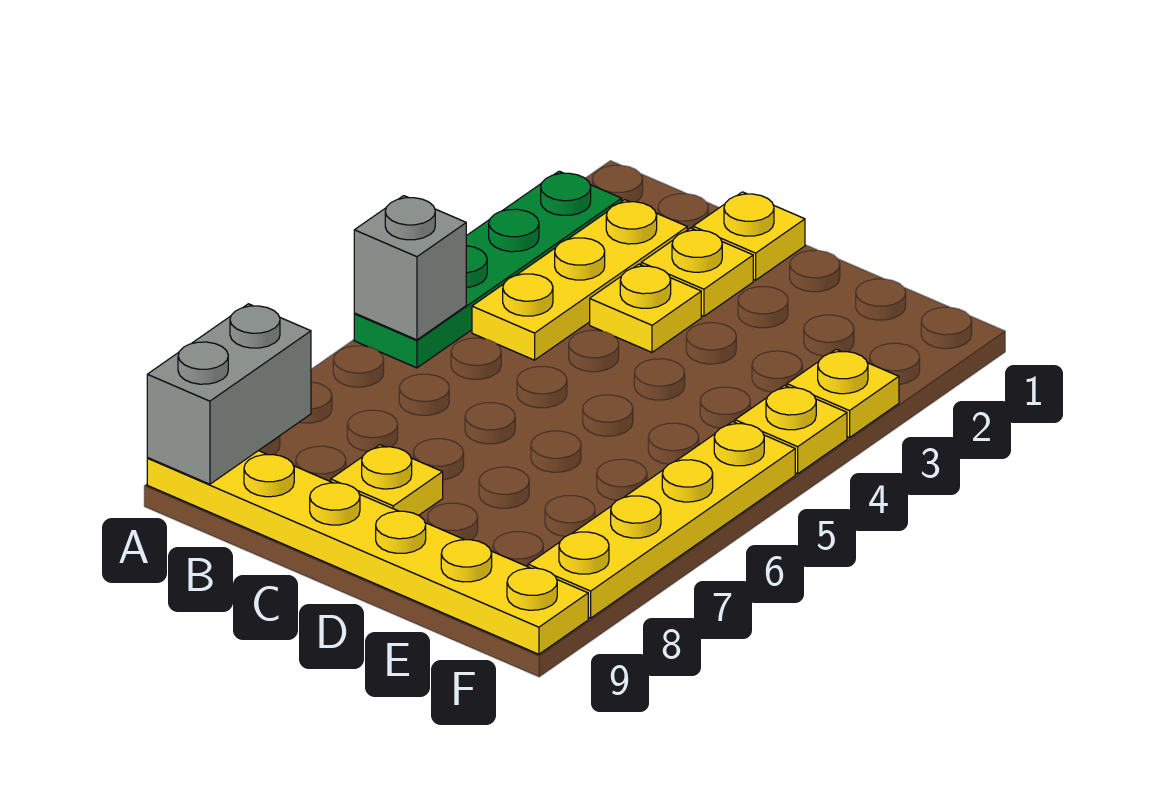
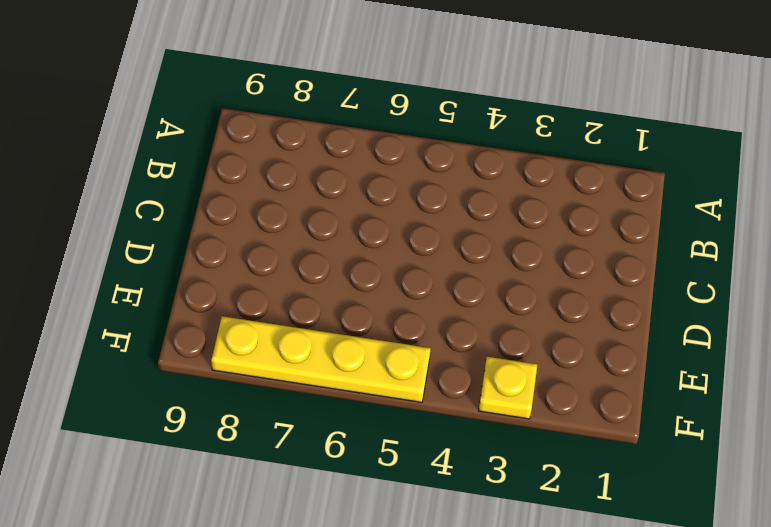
none -> green plate A2:A5 level 1
none -> yellow plate A9:F9 level 1
none -> yellow plate B2:B4 level 1

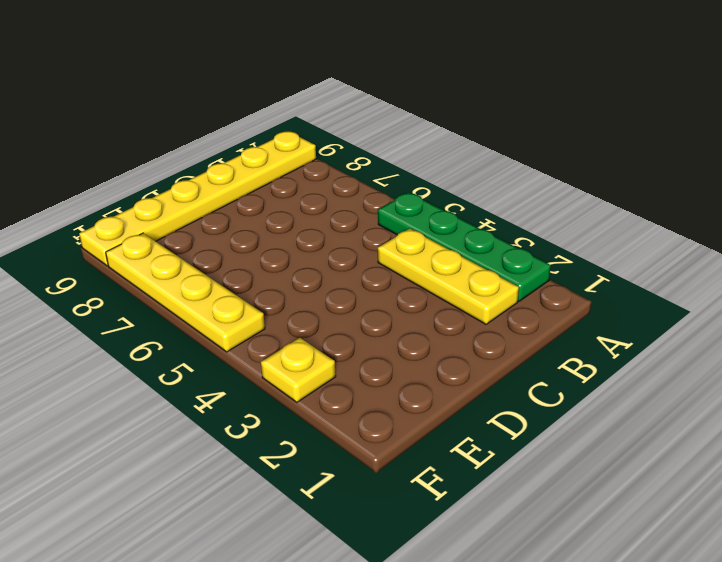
none -> yellow plate C1 level 1
none -> yellow plate C2 level 1
none -> yellow plate C3 level 1

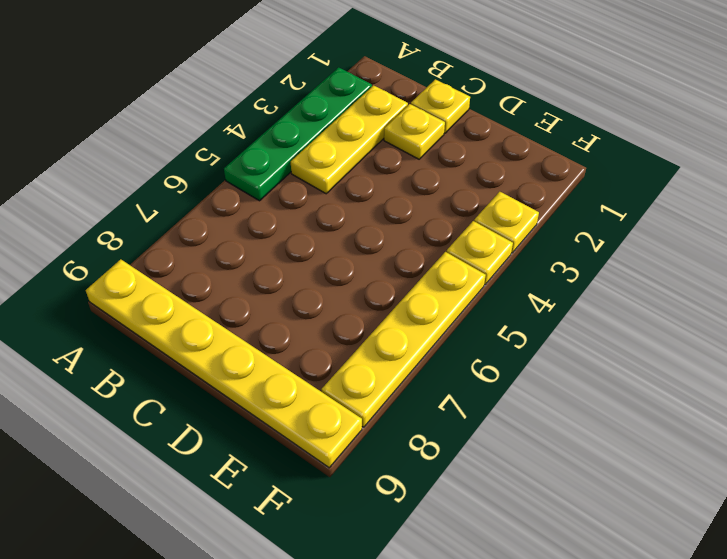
none -> yellow plate C3 level 1
none -> yellow plate C8 level 1
none -> grey brick A5 level 2

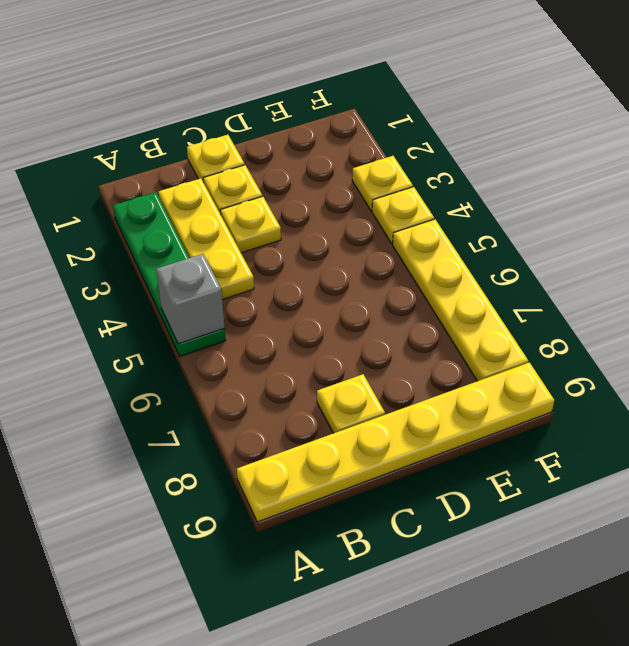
none -> grey brick A8:A9 level 2

